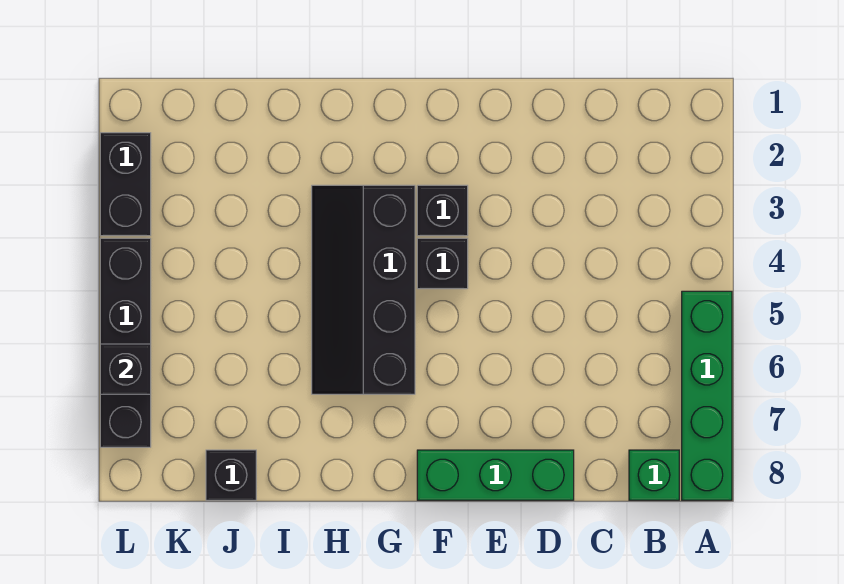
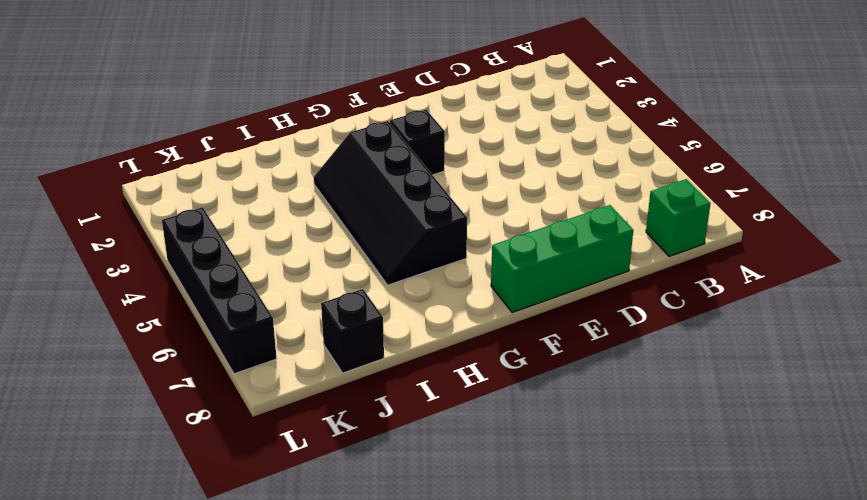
none -> green brick A5:A8 level 1
none -> black brick F4 level 1

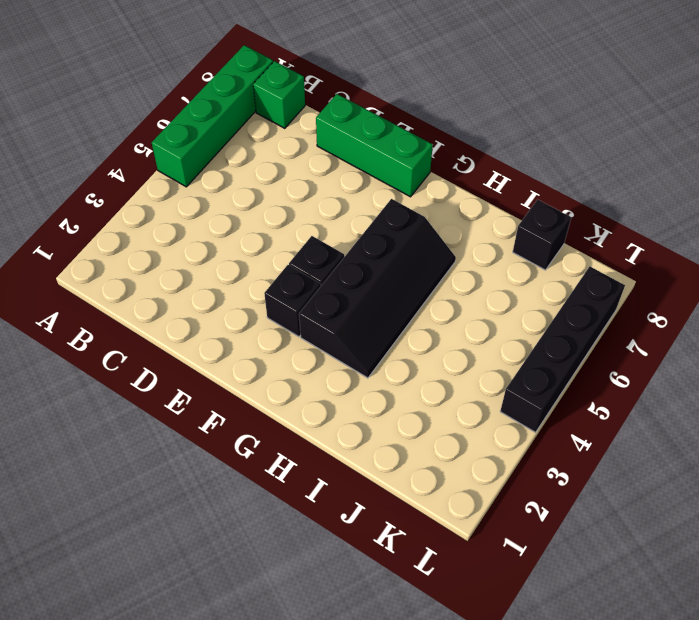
none -> black brick L2:L3 level 1
none -> black brick L6 level 2

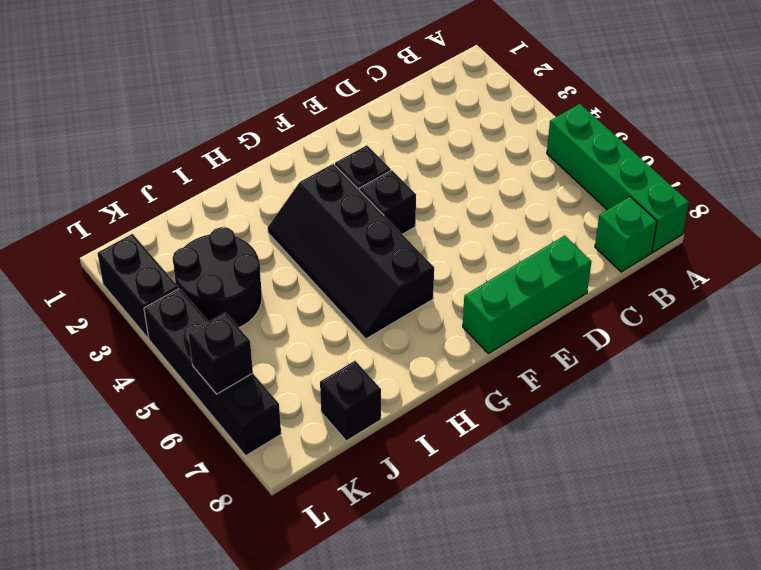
black round brick J3:K4 level 1 -> none

